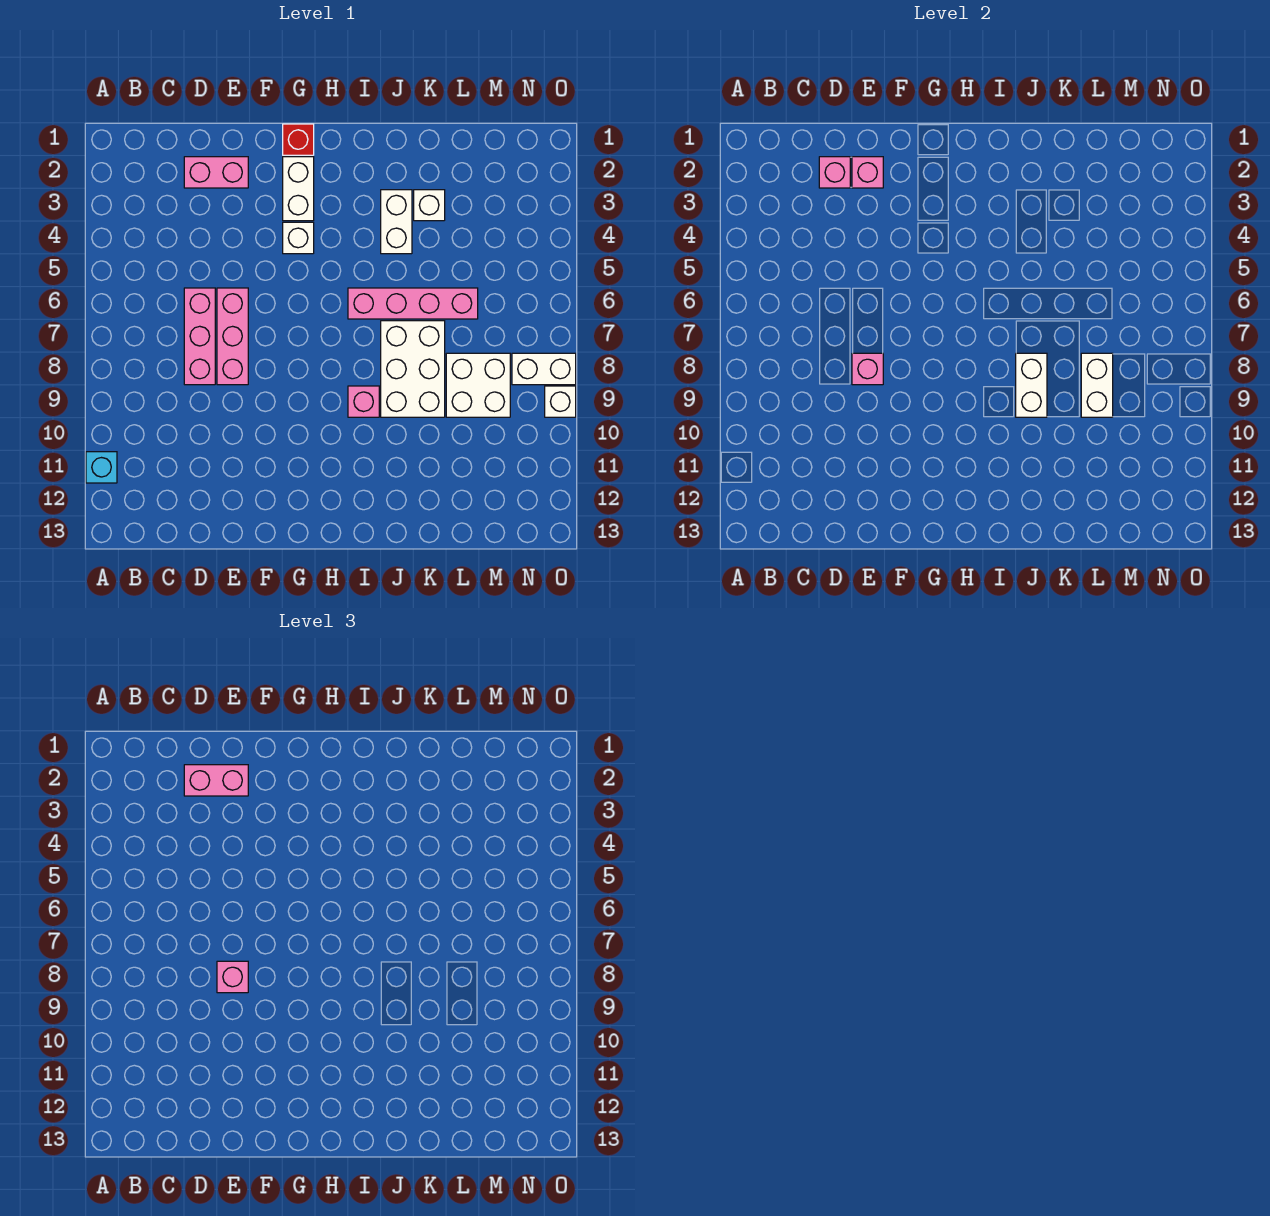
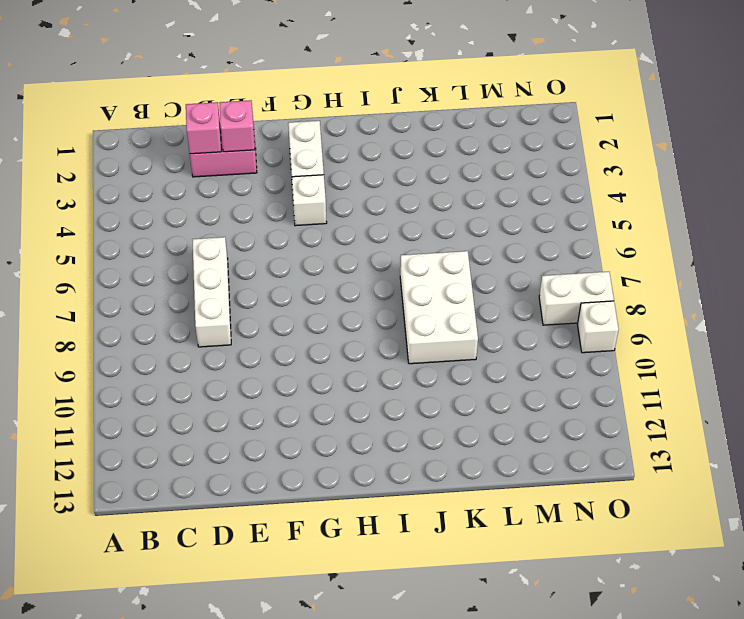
white brick D6:D8 level 1 -> pink brick D6:D8 level 1
none -> cyan brick A11 level 1
none -> pink brick E6:E8 level 1
none -> red brick G1 level 1

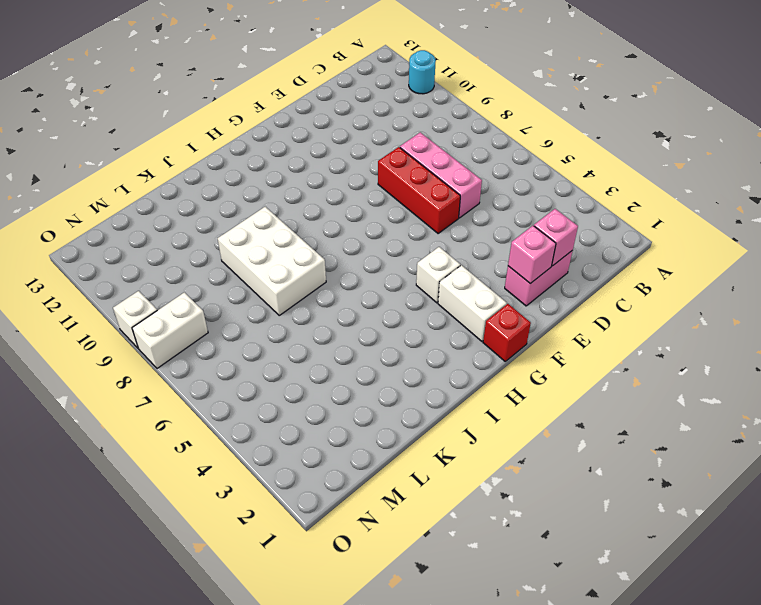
cyan round brick A11 level 1 -> cyan brick A11 level 1
red brick E6:E8 level 1 -> pink brick E6:E8 level 1
none -> pink brick I6:L6 level 1
none -> pink brick I9 level 1
none -> white brick J3:J4 level 1

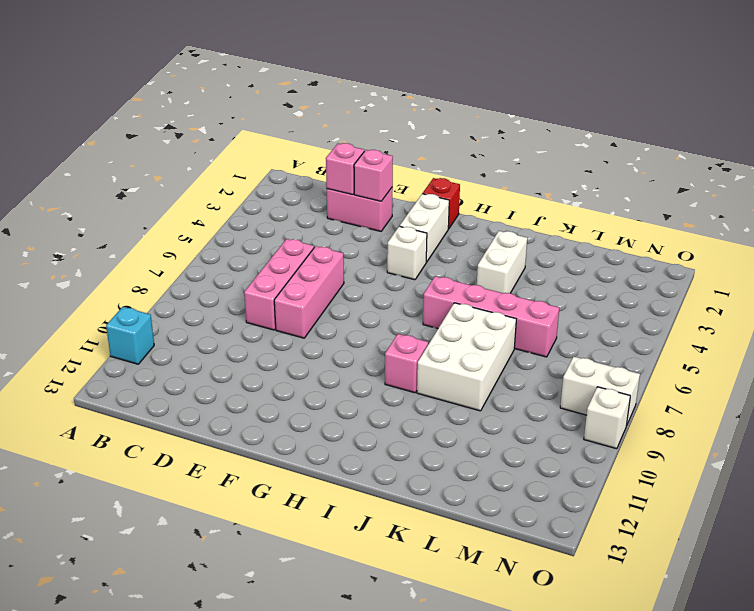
none -> white brick K3 level 1
none -> white brick L8:M9 level 1
none -> pink brick E8 level 2

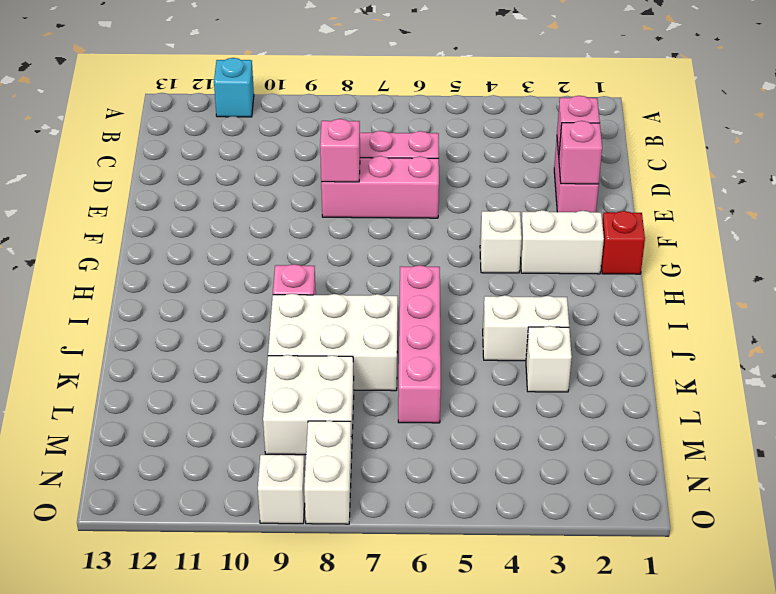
none -> white brick J8:J9 level 2
none -> white brick L8:L9 level 2
none -> pink brick D2:E2 level 3

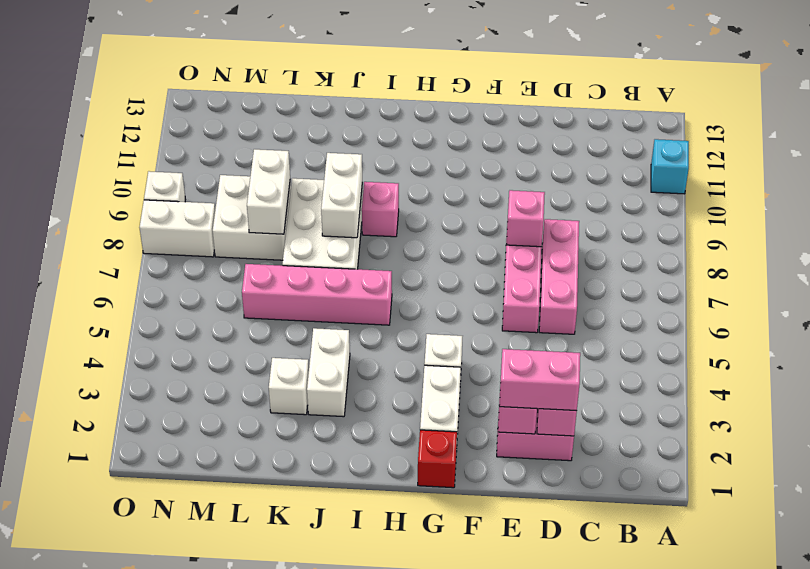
none -> pink brick E8 level 3

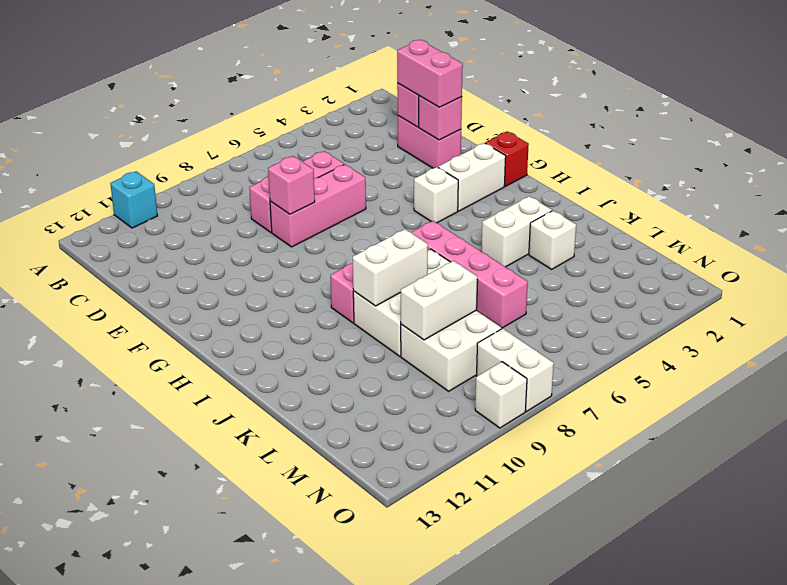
none -> pink brick E8 level 3

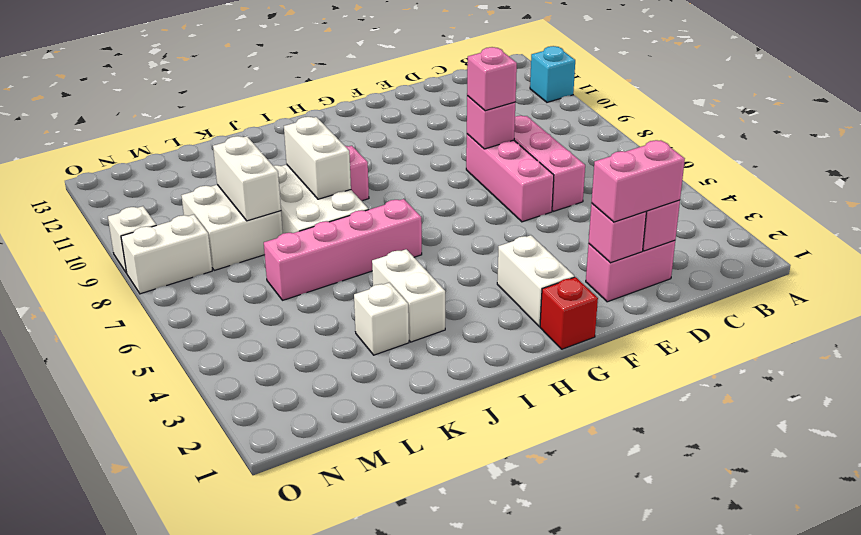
none -> white brick G4 level 1

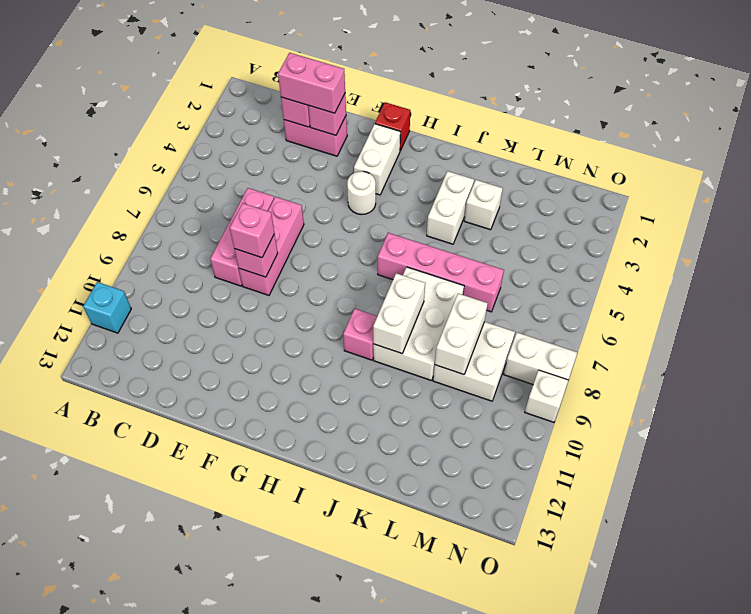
white round brick G4 level 1 -> white brick G4 level 1

